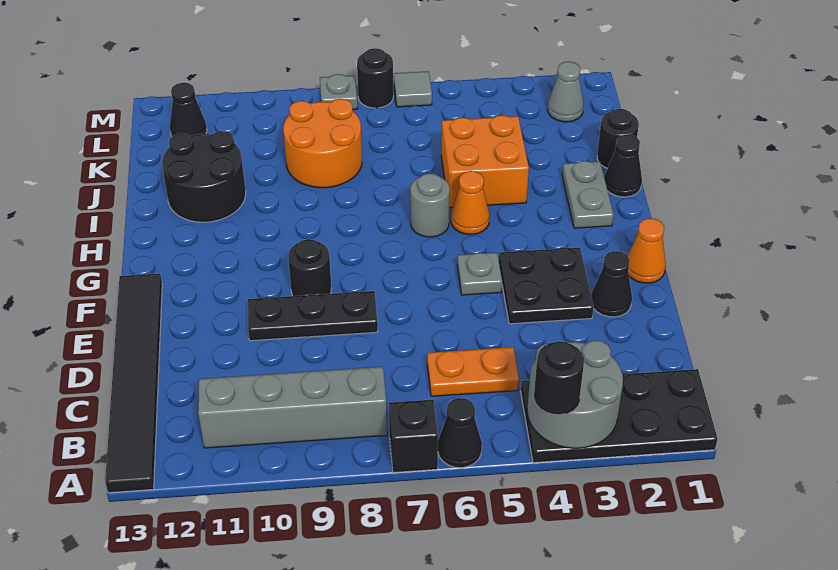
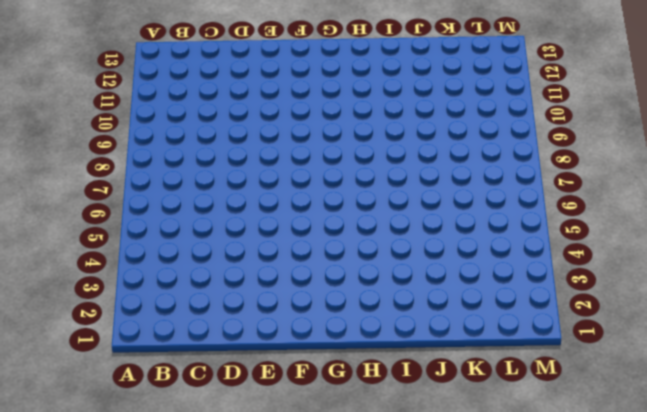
none -> black plate A1:B4 level 1
none -> black cone A6 level 1
none -> black brick A7 level 1

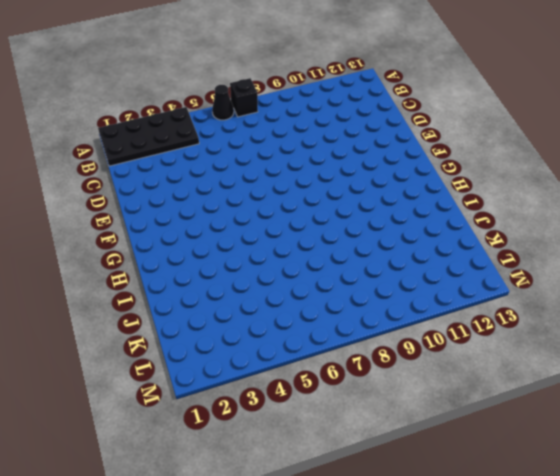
none -> black tile A13:F13 level 1
none -> grey brick B8:B11 level 1
none -> orange plate C5:C6 level 1

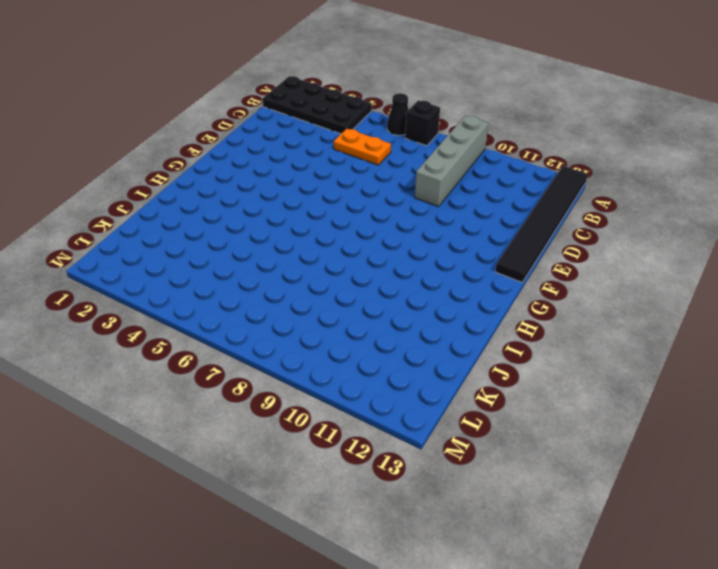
grey brick A9:D9 level 1 -> grey brick B8:B11 level 1
none -> black cone E2 level 1
none -> black plate E3:F4 level 1
none -> black plate E8:E10 level 1

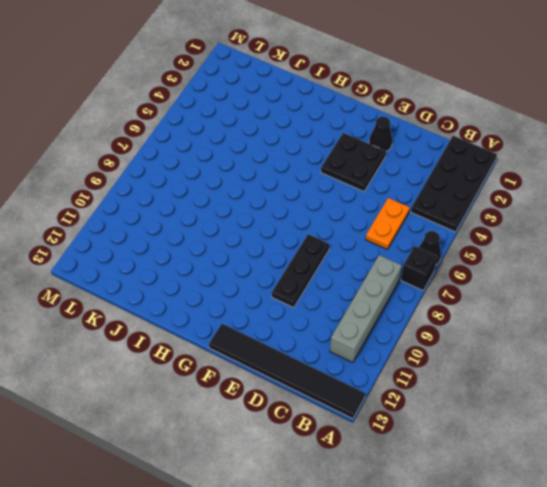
none -> orange cone F1 level 1
none -> grey plate F5 level 1
none -> black round brick F9 level 1

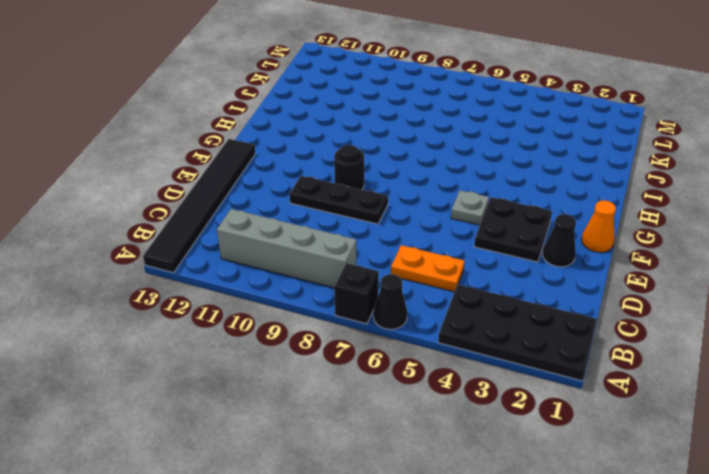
none -> grey plate H2:I2 level 1
none -> orange cone H5 level 1
none -> grey round brick H6 level 1

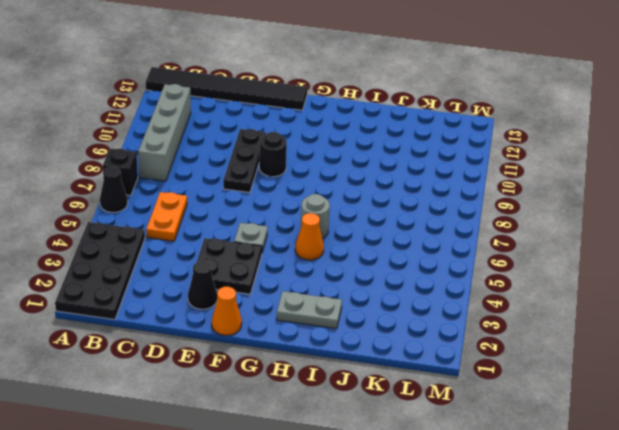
none -> black cone I1 level 1
none -> orange brick I4:J5 level 1
none -> black round brick I11:J12 level 1

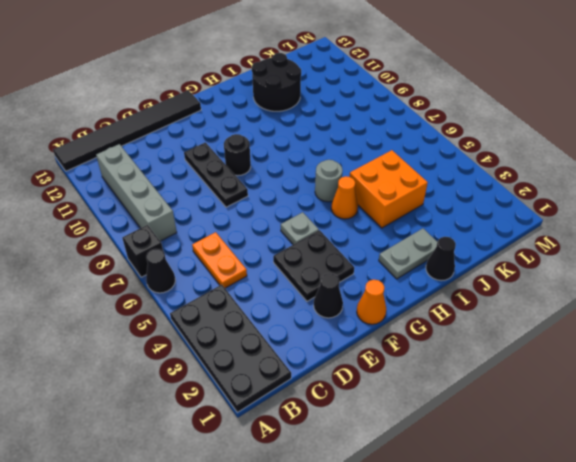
none -> black round brick J1 level 1
none -> orange round brick J8:K9 level 1
none -> grey cone L2 level 1

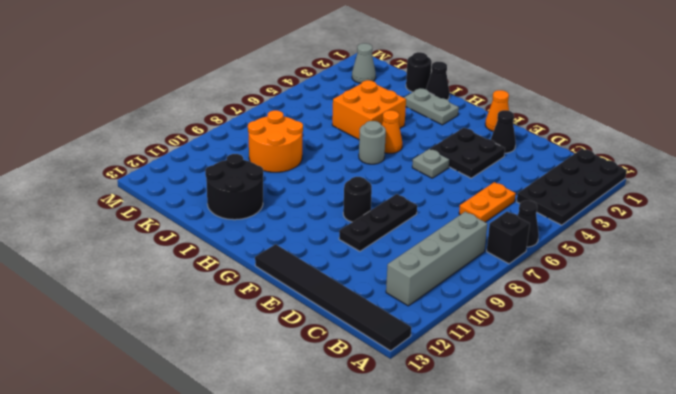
none -> black cone L12 level 1
none -> grey tile M6 level 1
none -> black round brick M7 level 1

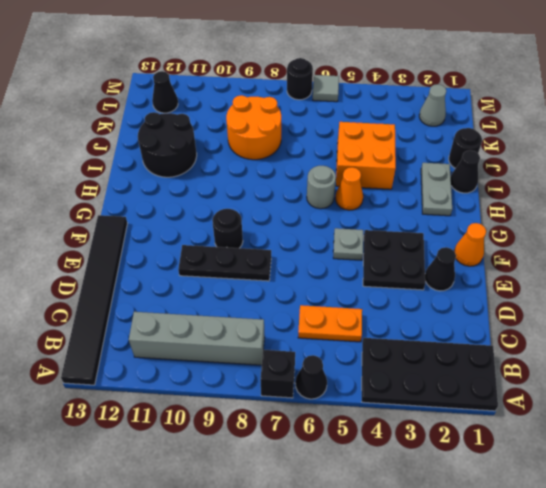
none -> grey plate M8 level 1
none -> grey round brick A3:B4 level 2
none -> black round brick A4 level 3

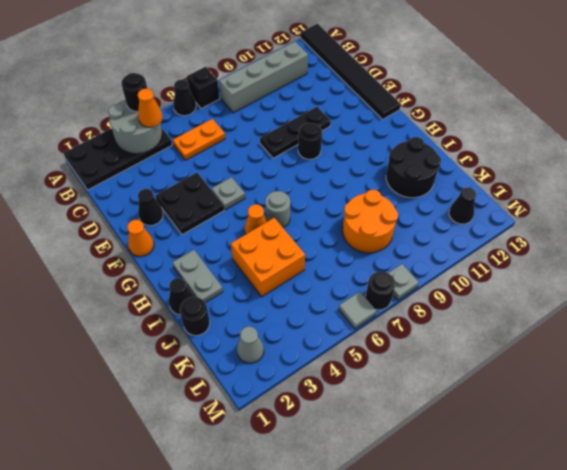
orange cone B4 level 3 -> none

